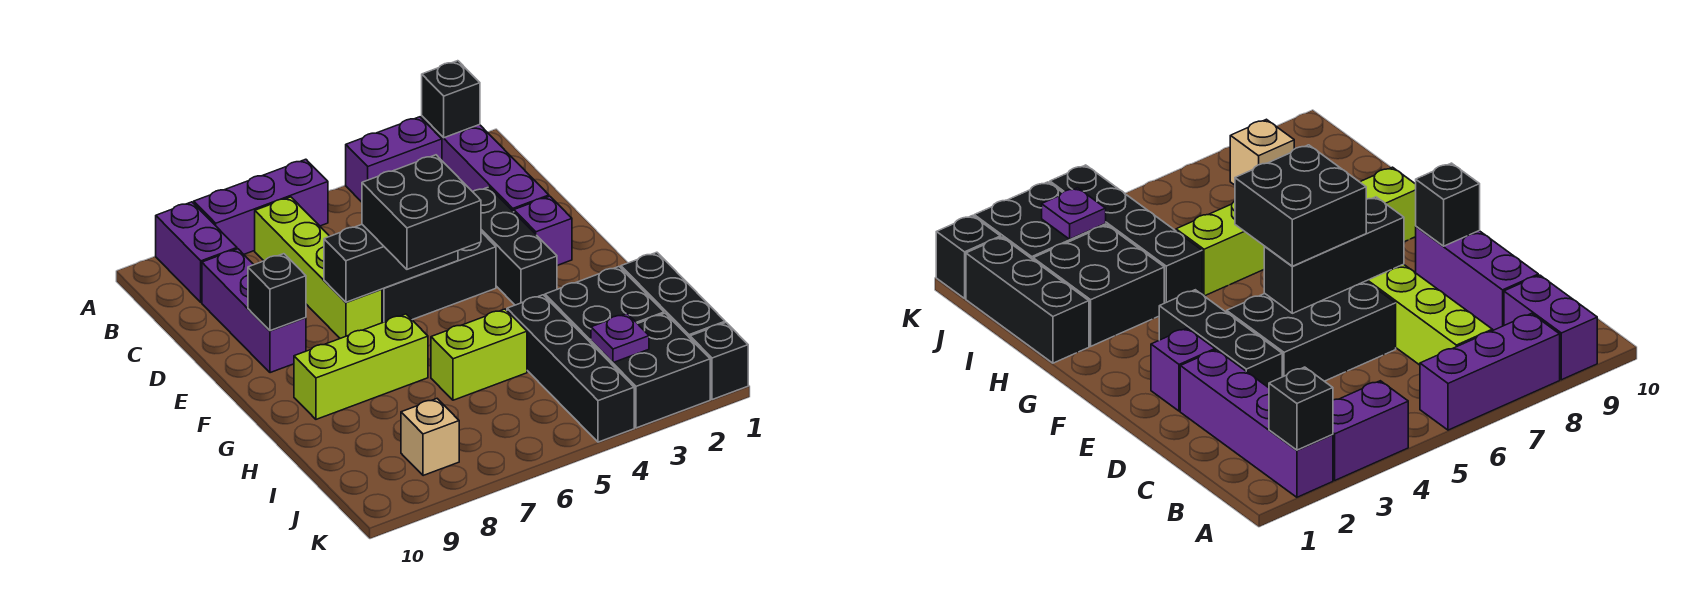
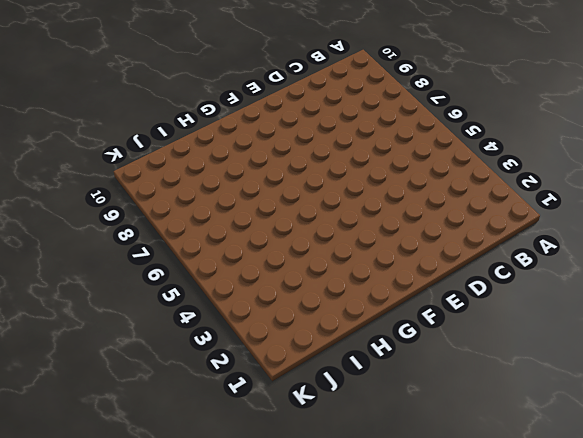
none -> purple brick A2:D2 level 1
none -> purple brick A3:A4 level 1
none -> purple brick A6:A8 level 1

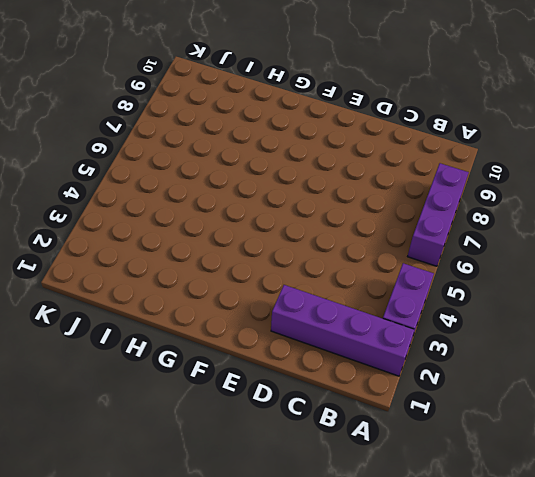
none -> purple brick A9:B9 level 1
none -> lime brick B7:E7 level 1
none -> purple brick C9:E9 level 1

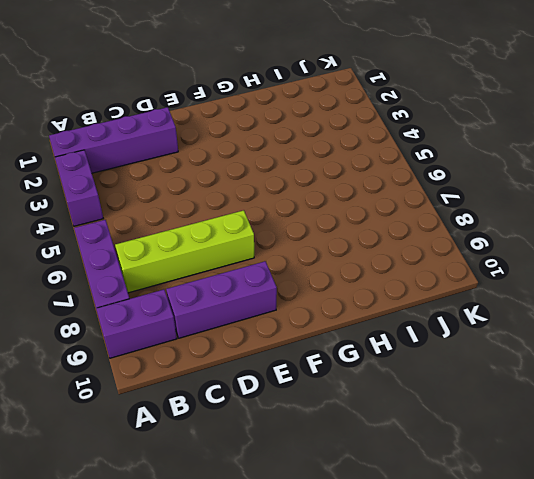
none -> black brick D3:F3 level 1
none -> black brick D4:E6 level 1
none -> purple brick E2 level 1

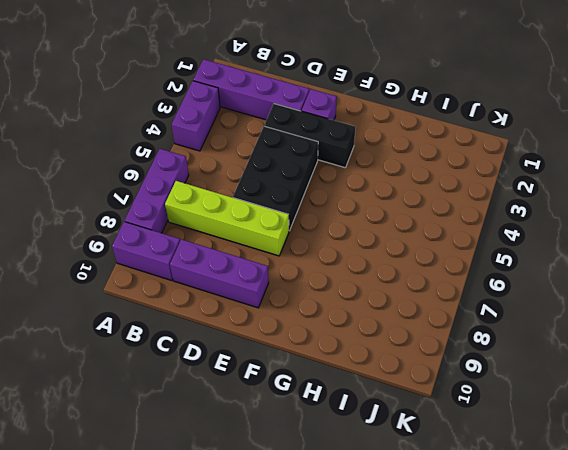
none -> lime brick G7:G9 level 1
none -> black brick H1:J1 level 1
none -> black brick H2:I3 level 1

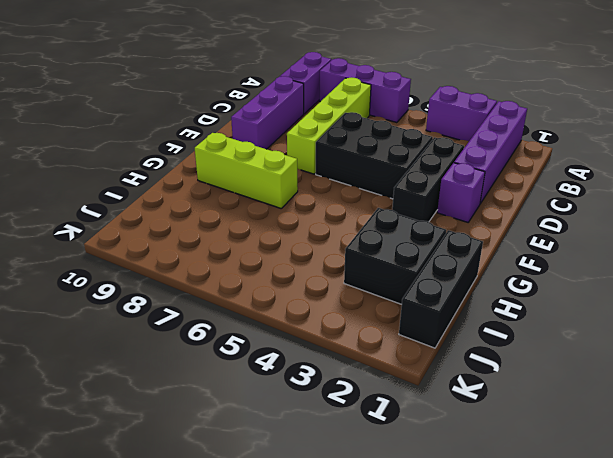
none -> black brick H4:K4 level 1
none -> lime brick H5:H6 level 1
none -> black brick J2:K3 level 1

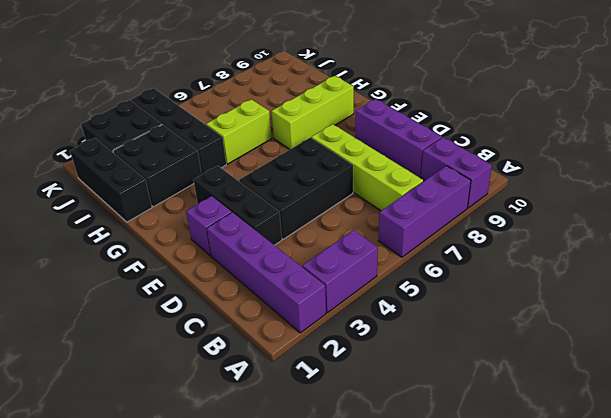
none -> tan brick J8 level 1
none -> black brick K1 level 1
none -> black brick A2 level 2

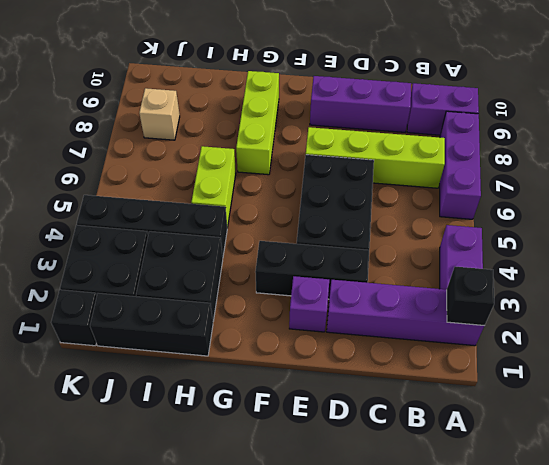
none -> black brick E5:E7 level 2
none -> black brick E9 level 2
none -> purple plate J3 level 2

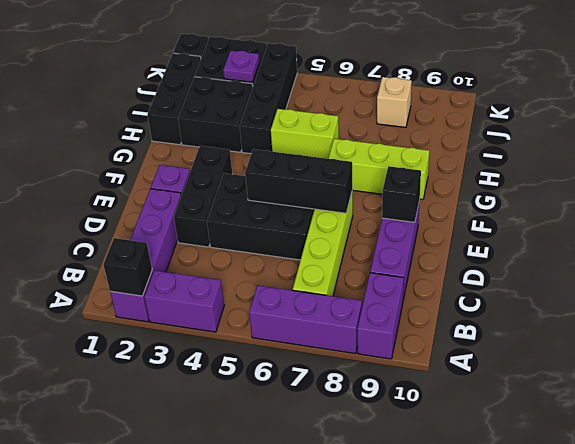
none -> black brick E5:F6 level 3

